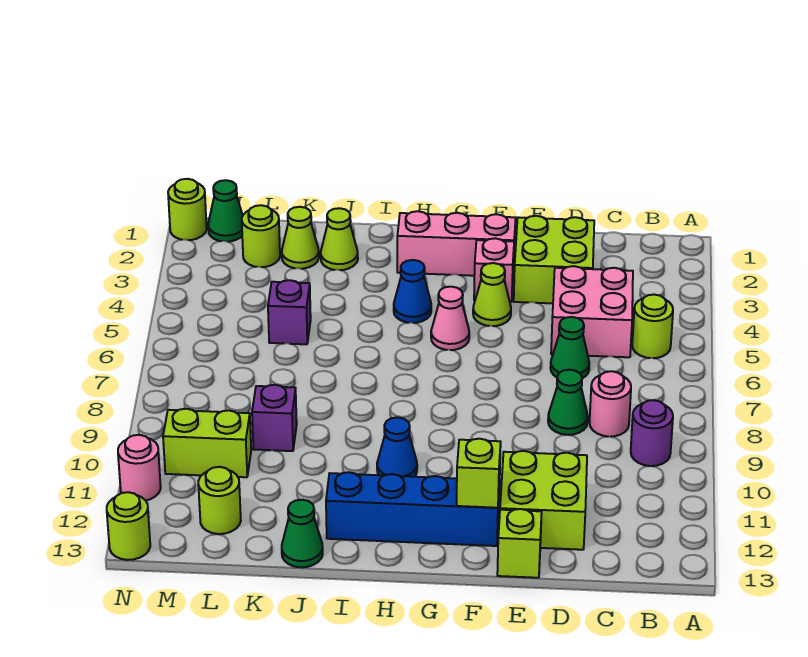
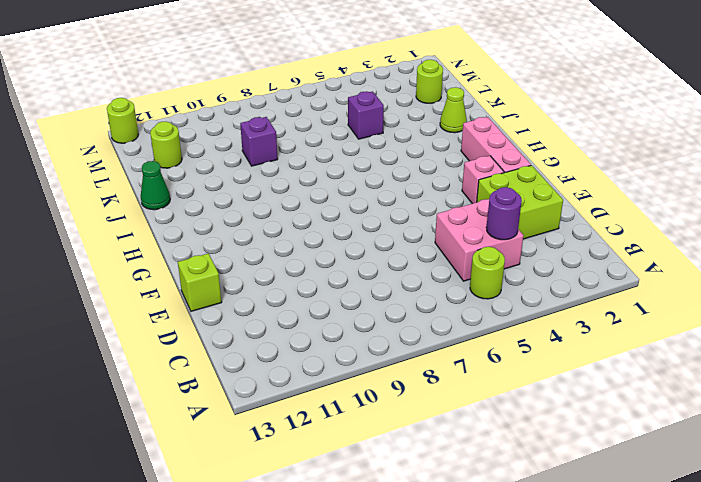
purple round brick C4 level 2 -> purple round brick B9 level 1
none -> pink round brick C8 level 1
none -> green cone D6 level 1
none -> green cone D8 level 1

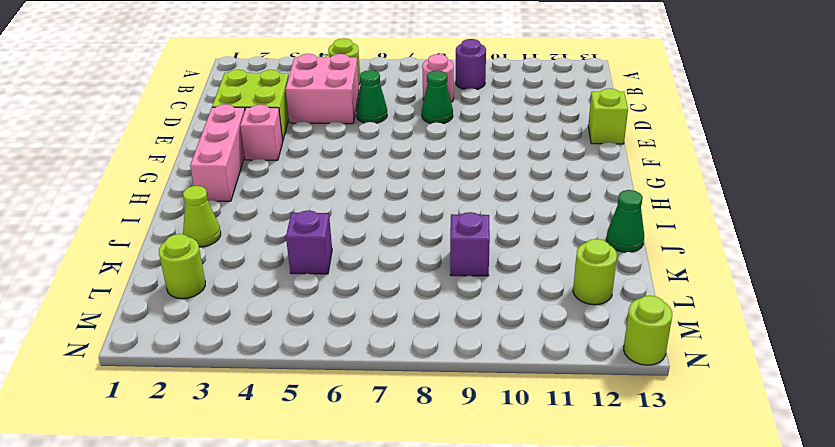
none -> lime brick D11:E12 level 1
none -> lime cone F4 level 1
none -> blue brick F12:I12 level 1

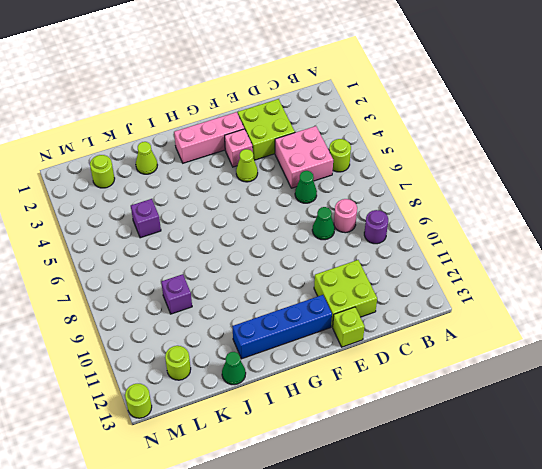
none -> pink cone G5 level 1
none -> blue cone H4 level 1
none -> blue cone H10 level 1

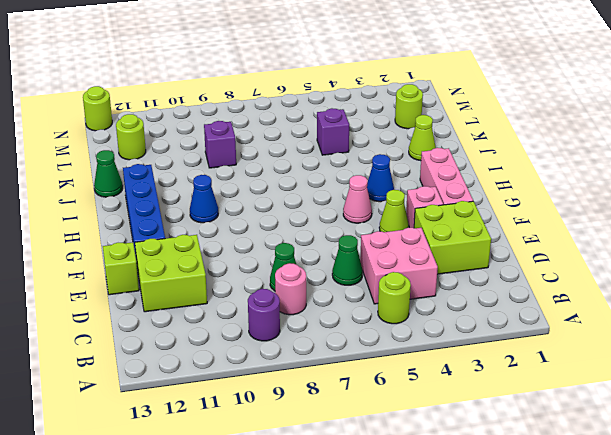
none -> lime cone K2 level 1
none -> lime brick L10:M10 level 1
none -> green cone M1 level 1

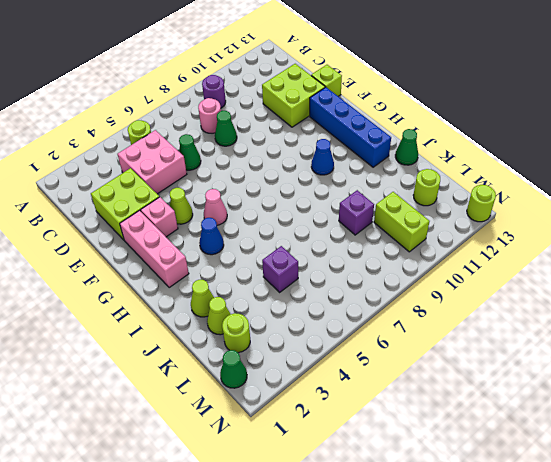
none -> lime round brick N1 level 1
none -> pink round brick N11 level 1
none -> lime brick F12 level 2

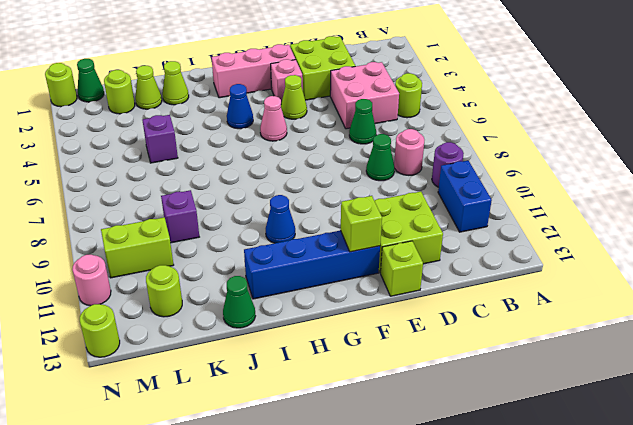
blue brick B10:B11 level 1 -> none

